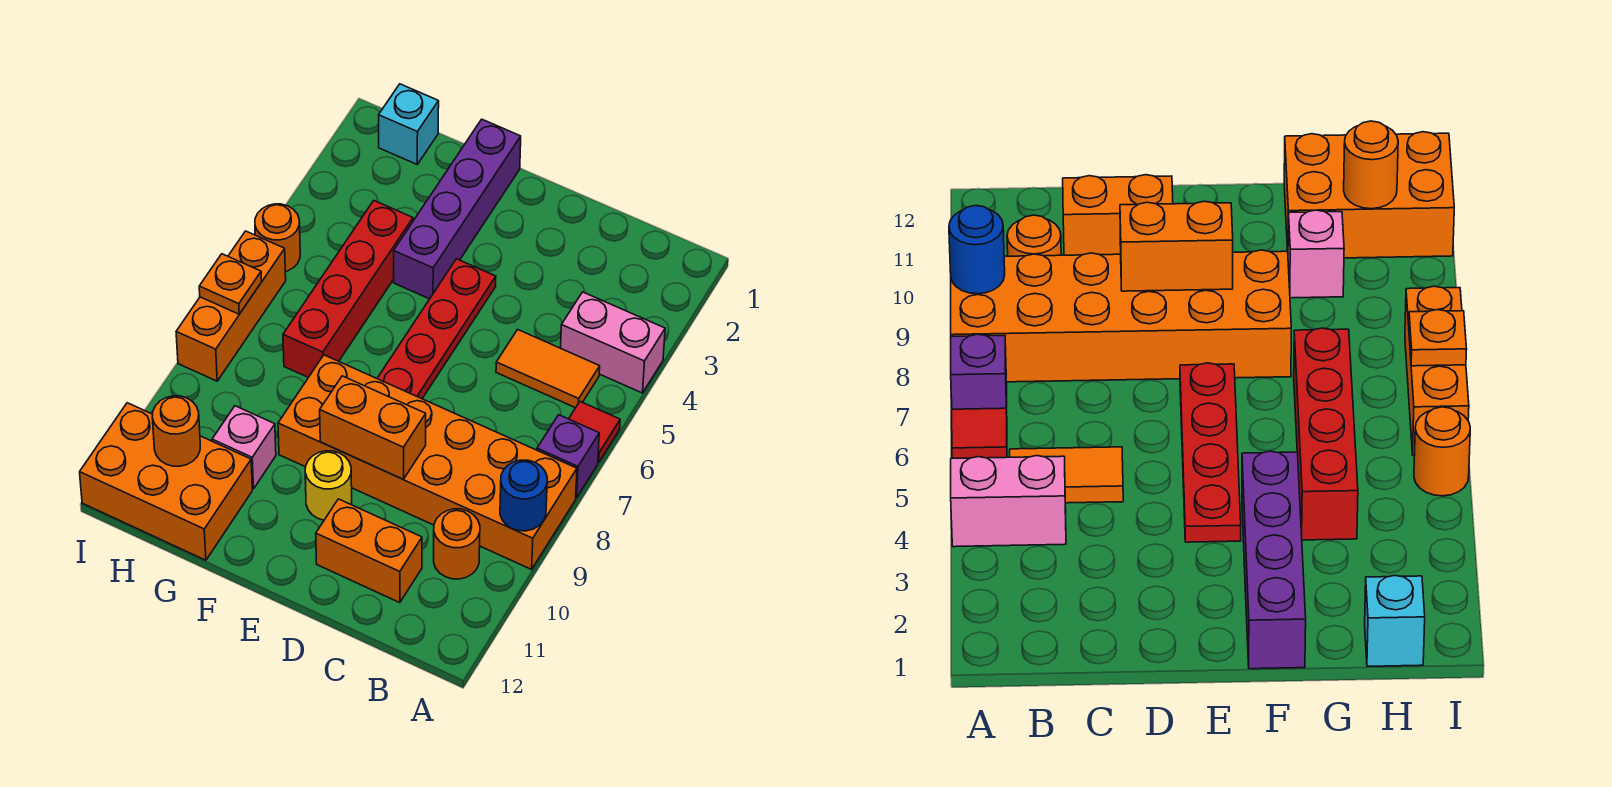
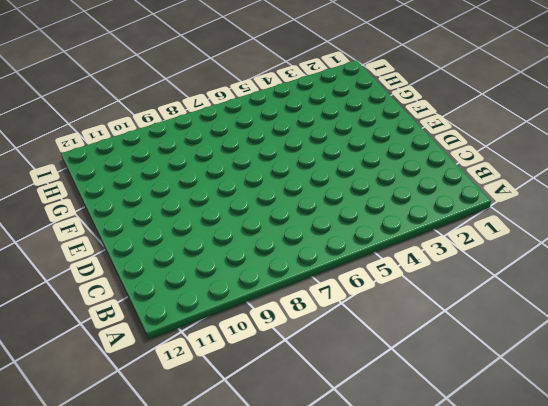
none -> pink brick A4:B4 level 1
none -> red tile A6 level 1
none -> purple brick A7 level 1

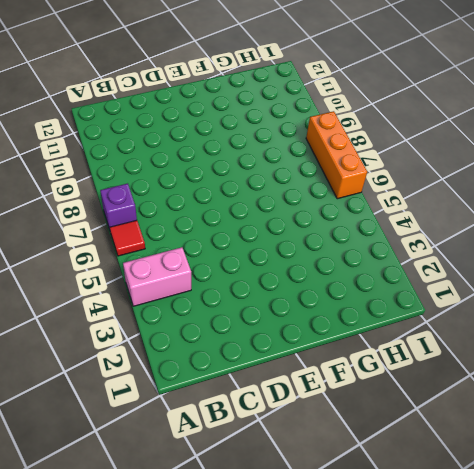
none -> orange brick A8:F9 level 1
none -> orange tile B5:C5 level 1
none -> orange round brick B10 level 1

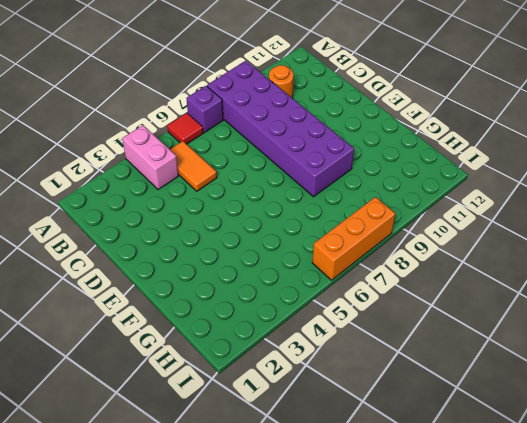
purple brick A8:F9 level 1 -> orange brick A8:F9 level 1
none -> orange brick C11:D11 level 1
none -> red plate E4:E7 level 1
none -> yellow round brick E10 level 1

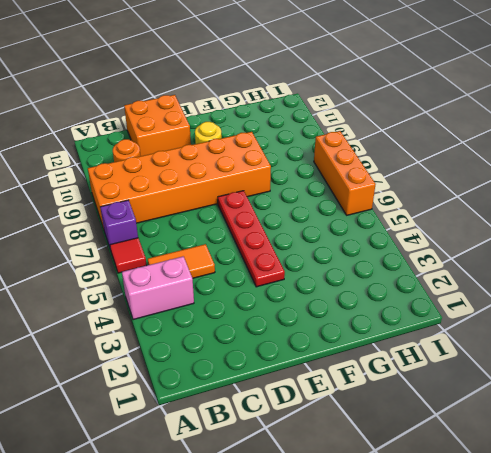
orange brick C11:D12 level 1 -> orange brick C11:D11 level 1
none -> purple brick F1:F4 level 1
none -> red brick G4:G7 level 1
none -> pink brick G10 level 1

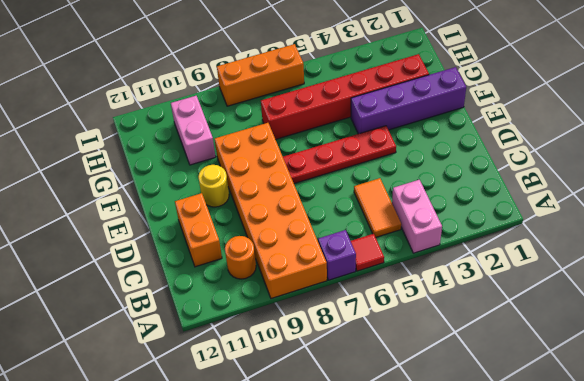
red brick G2:G7 level 1 -> red brick G4:G7 level 1
pink brick G10:H10 level 1 -> pink brick G10 level 1
none -> orange brick G11:I12 level 1
none -> cyan brick H1 level 1
none -> orange round brick I5 level 1

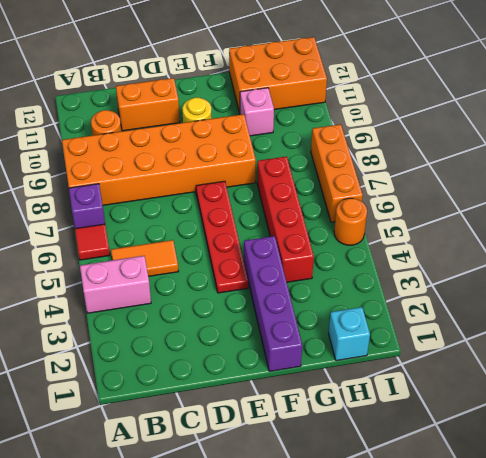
none -> blue round brick A9 level 2
none -> orange brick D9:E9 level 2
none -> orange round brick H11 level 2

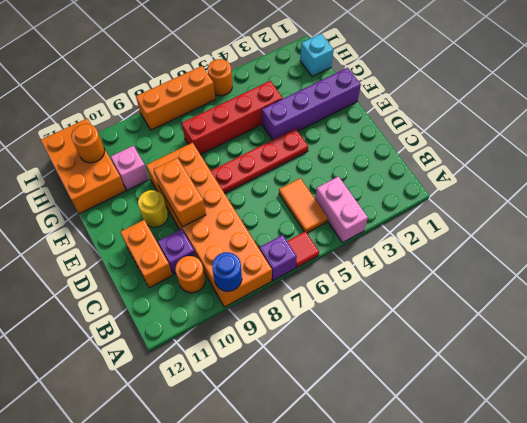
purple brick C10 level 1 -> none
none -> orange plate I7 level 2

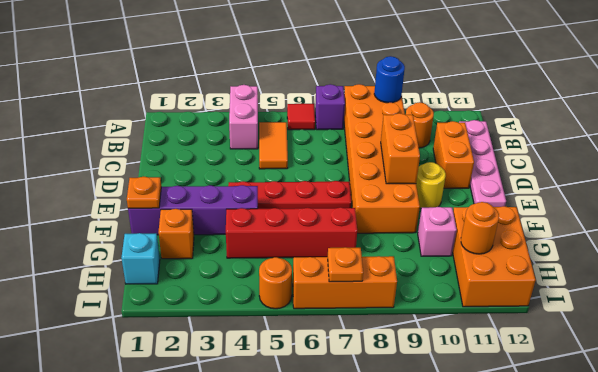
pink plate B12:E12 level 1 -> none
orange plate F1 level 2 -> none
orange brick G2 level 1 -> none

